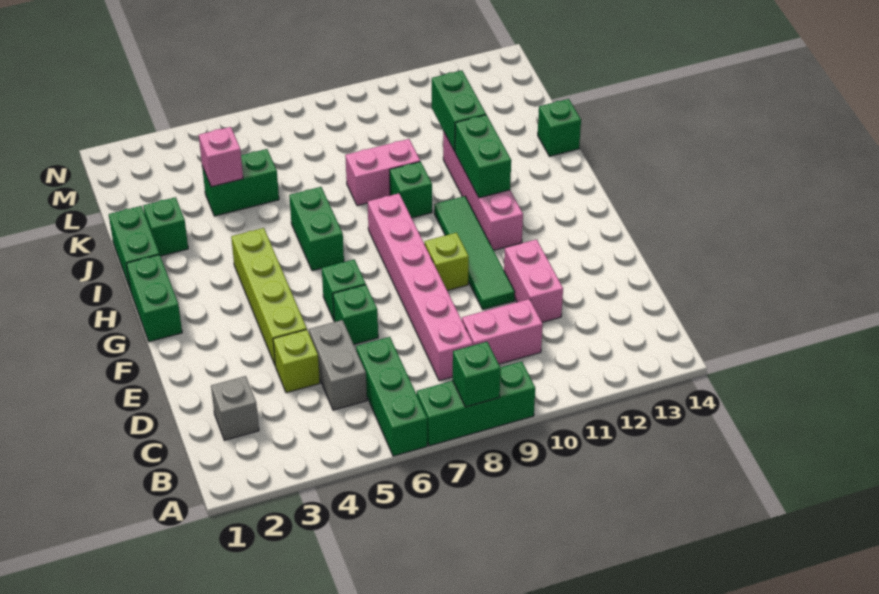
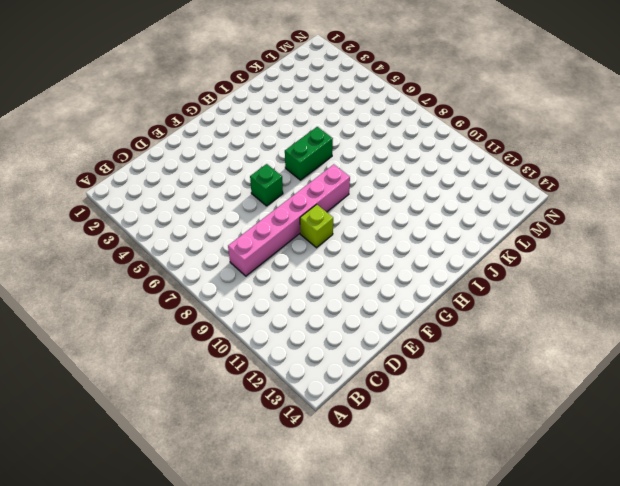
none -> green brick A6:C6 level 1
none -> green brick A7:A9 level 1
none -> grey brick C2 level 1

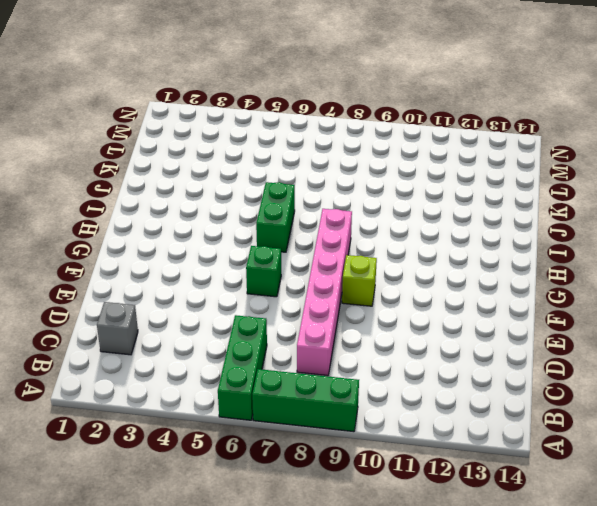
none -> grey brick C5:D5 level 1
none -> pink brick C9:C10 level 1
none -> lime brick D4 level 1

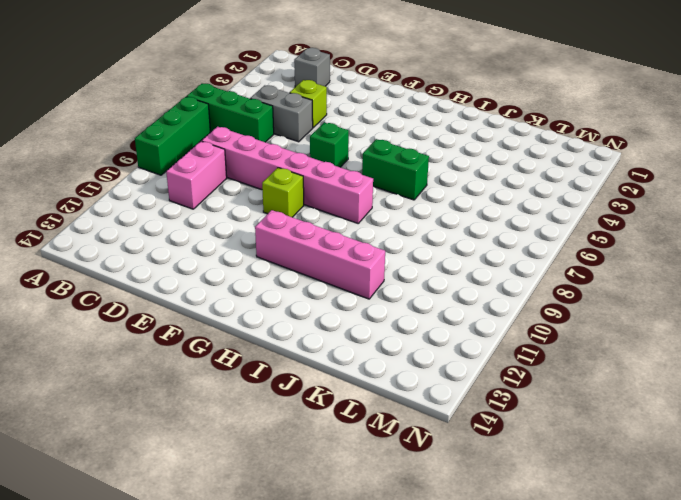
none -> pink brick D11:E11 level 1
none -> lime brick E4:H4 level 1
none -> green brick E6 level 1

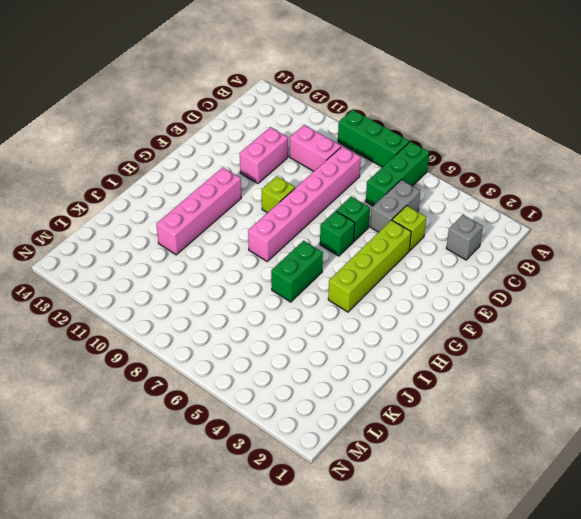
none -> green tile E10:H10 level 1
none -> green brick G1:H1 level 1
none -> green brick I1:J1 level 1

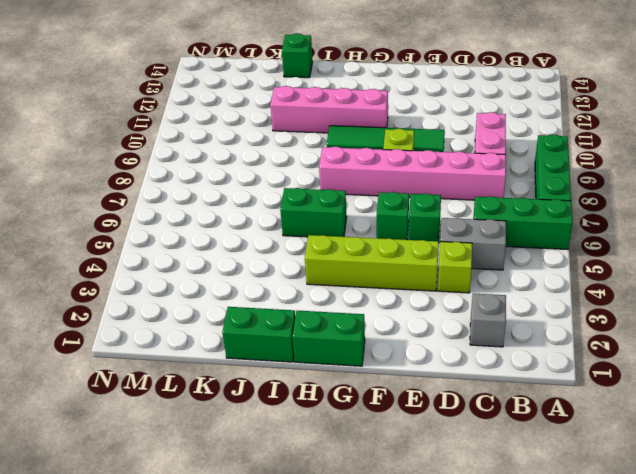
none -> pink brick D11:E11 level 1
none -> green brick I9 level 1
none -> green brick J2 level 1

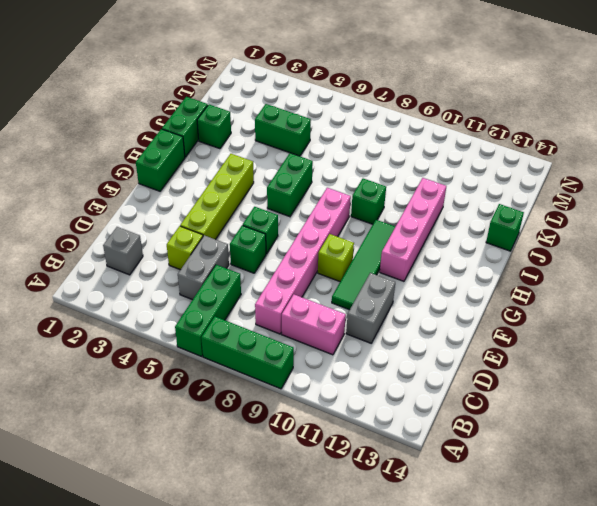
grey brick D11:E11 level 1 -> pink brick D11:E11 level 1
none -> pink brick J8:J9 level 1
none -> green brick A8 level 2
none -> green brick H11:I11 level 2

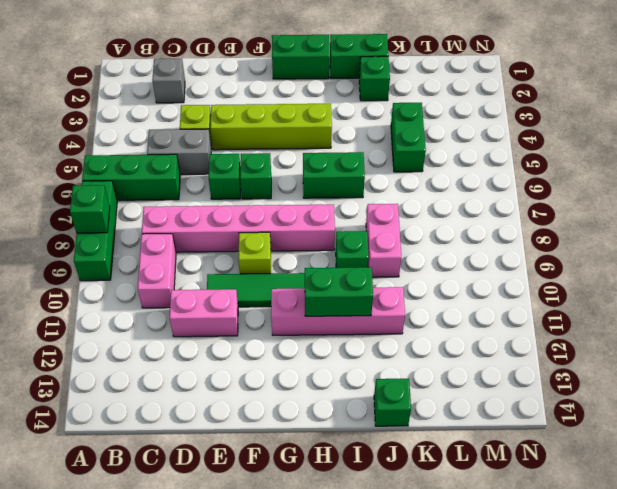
none -> green brick J11:K11 level 2
none -> pink brick K4 level 2

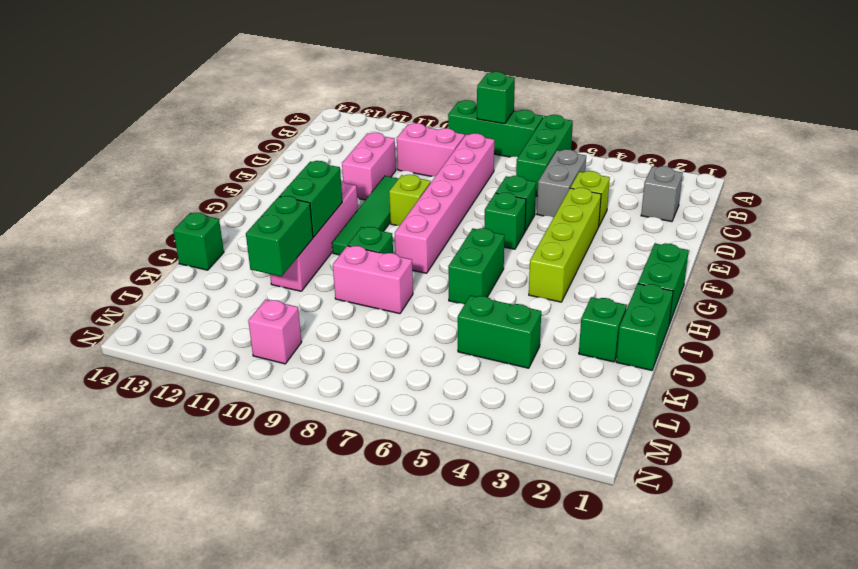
pink brick M10 level 1 -> pink brick K4 level 2

